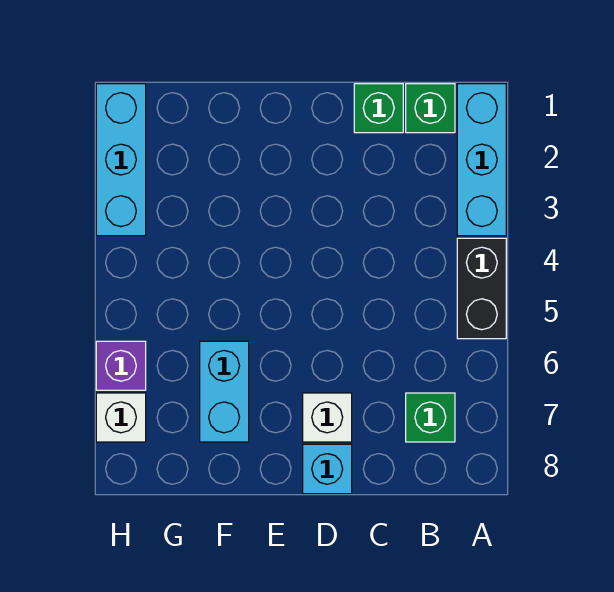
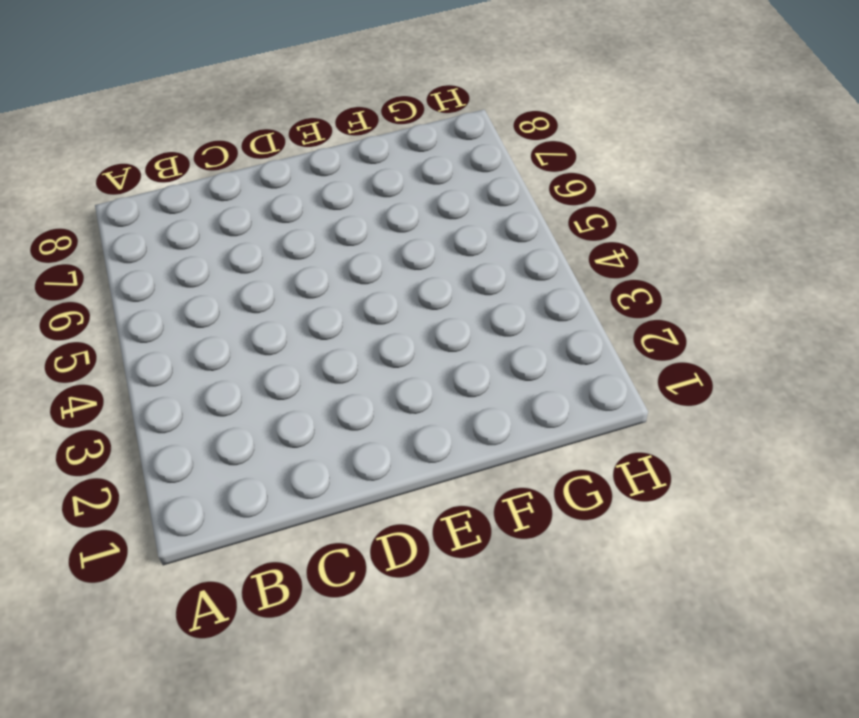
none -> cyan brick A1:A3 level 1
none -> black brick A4:A5 level 1

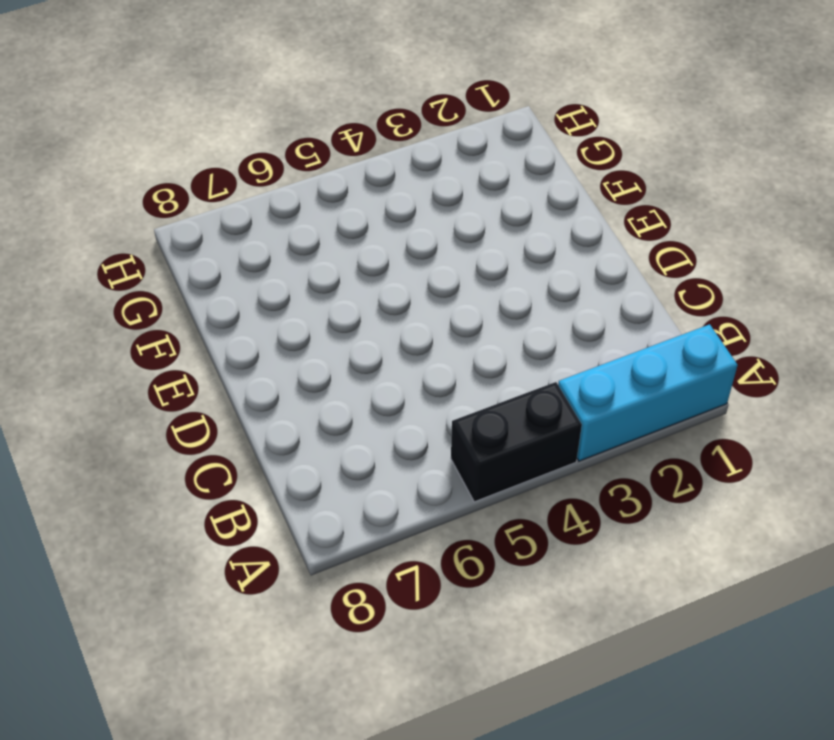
none -> green brick B1 level 1
none -> green brick B7 level 1

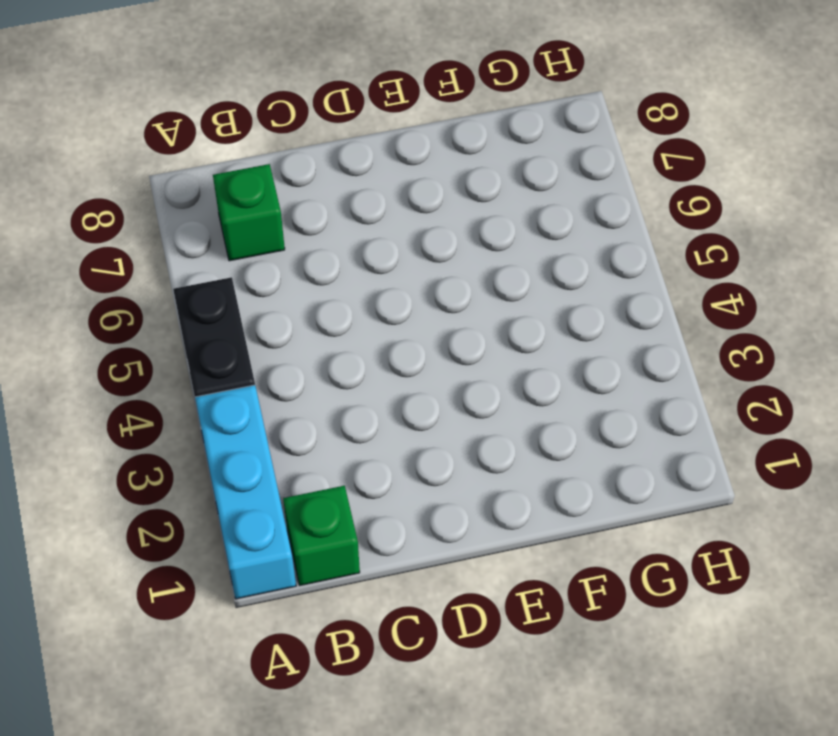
none -> green brick C1 level 1
none -> white brick D7 level 1

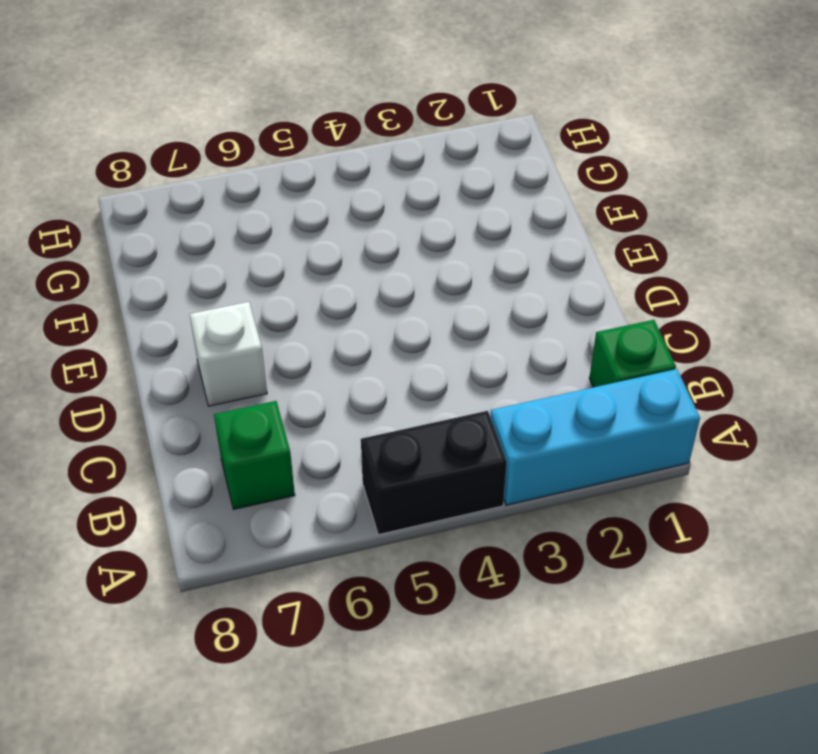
none -> green brick C1 level 1
none -> cyan brick D8 level 1

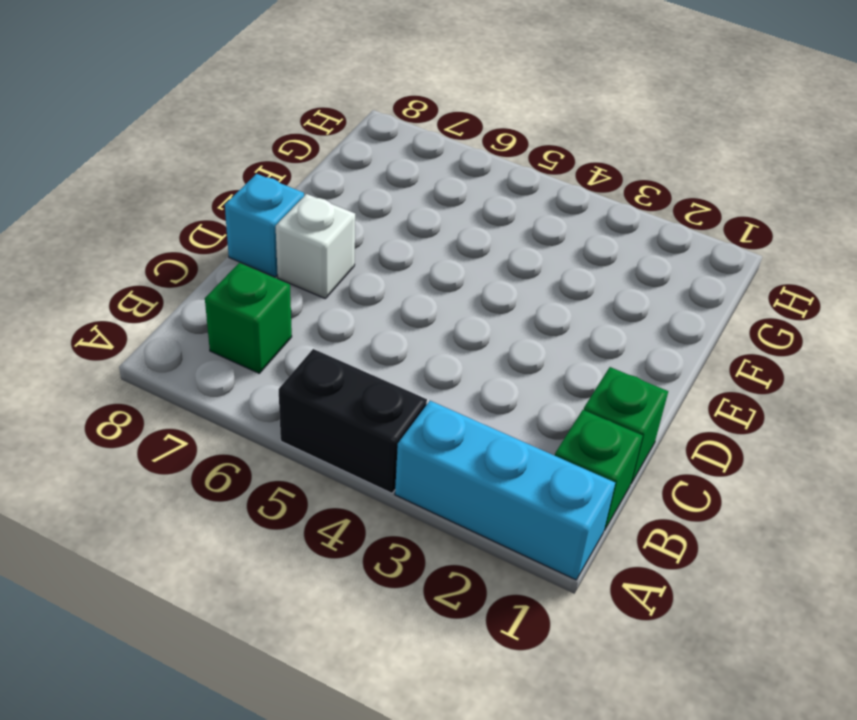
none -> cyan brick F6:F7 level 1
none -> cyan brick H1:H3 level 1

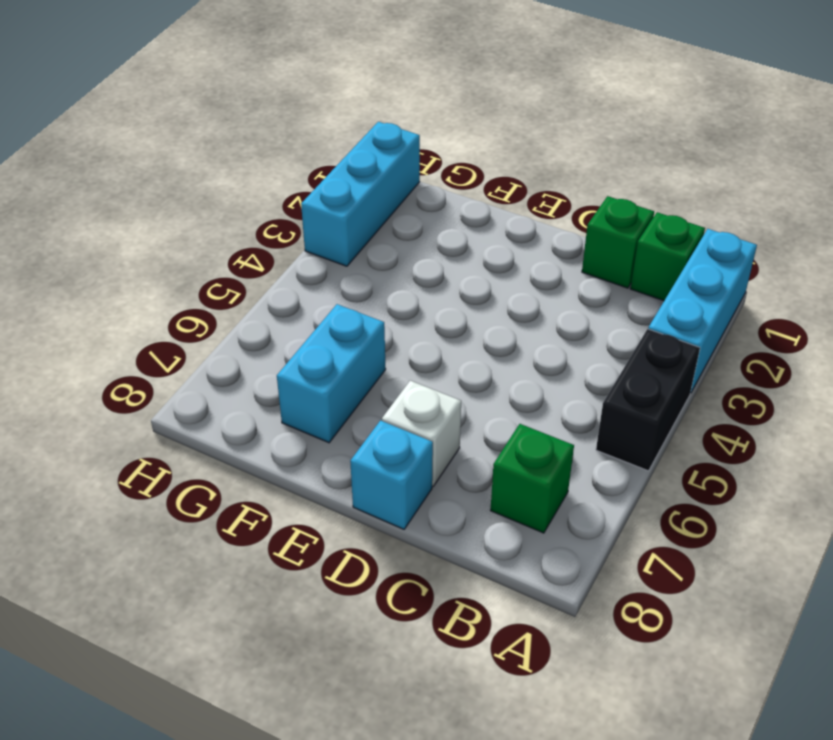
none -> purple brick H6 level 1
none -> white brick H7 level 1

